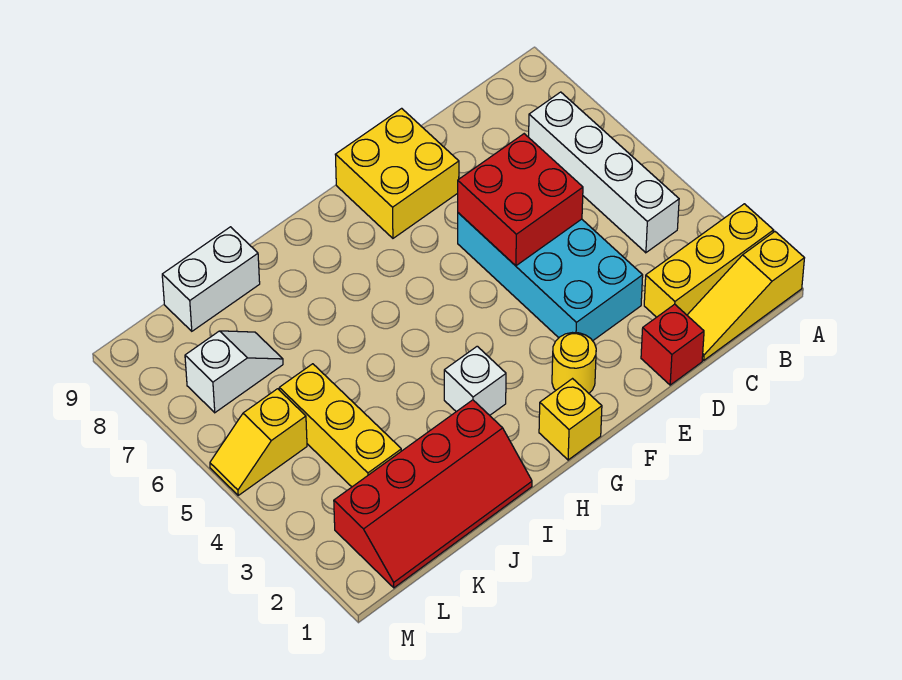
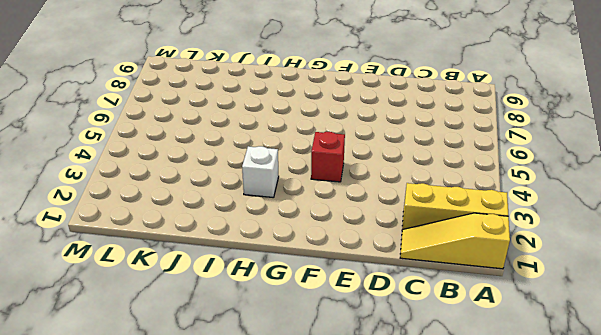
red brick F4 level 1 -> red brick D1 level 1
none -> white brick B4:B7 level 1
none -> cyan brick D3:E6 level 1
none -> yellow brick E8:F9 level 1

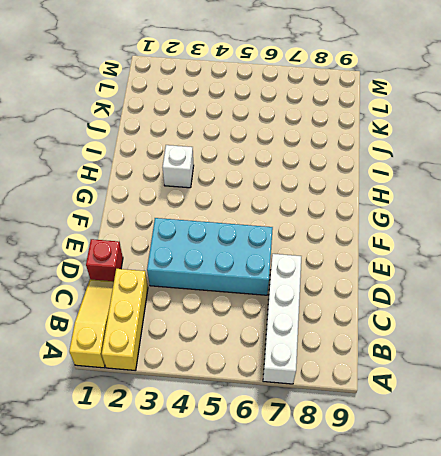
white brick A7:D7 level 1 -> white brick B4:B7 level 1
none -> yellow brick E8:F9 level 1
none -> yellow round brick F2 level 1
none -> yellow brick G1 level 1

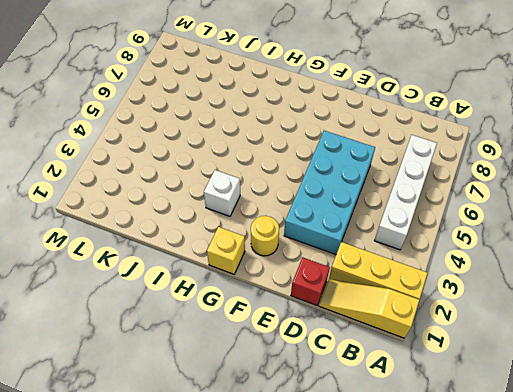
none -> yellow brick E8:F9 level 1
none -> red slope I1:L2 level 1 top 2
none -> white brick J9:K9 level 1

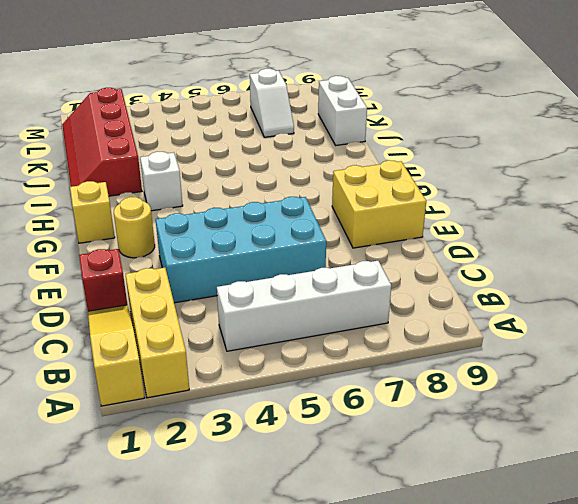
none -> yellow brick K3:K5 level 1
none -> yellow slope L5:M5 level 1 top L
none -> red brick D5:E6 level 2

